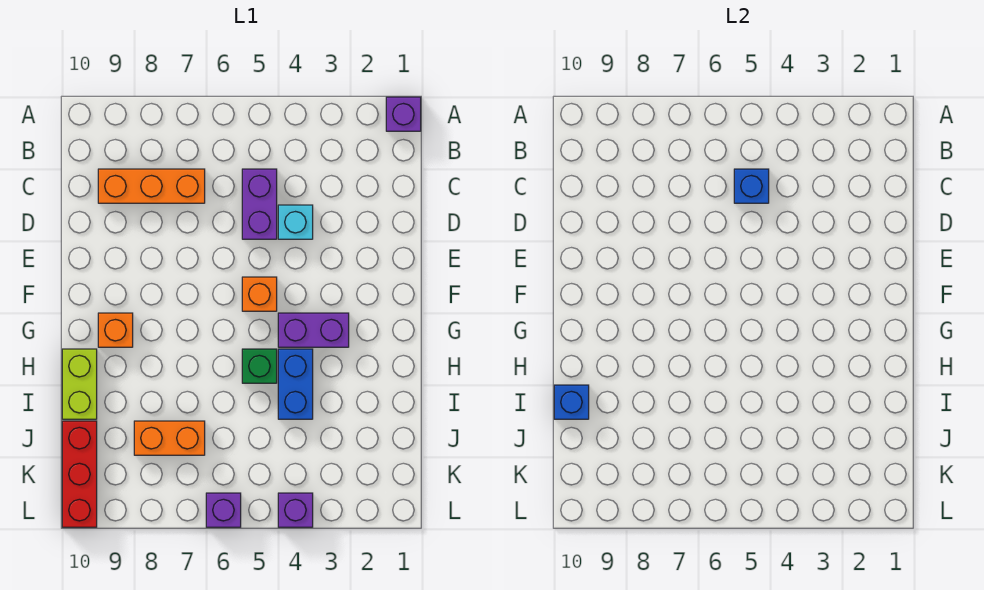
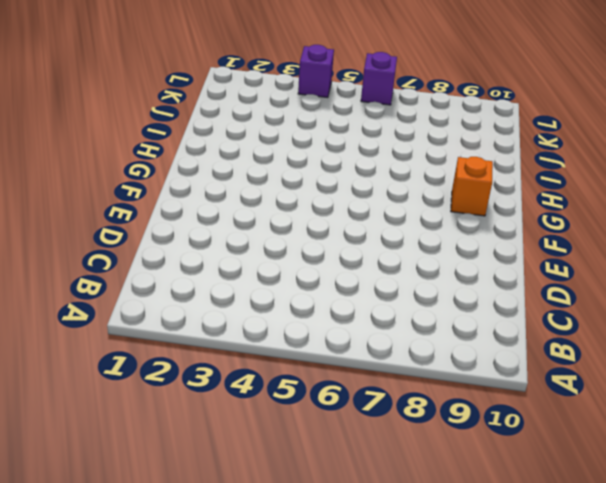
none -> purple brick A1 level 1
none -> purple brick C5:D5 level 1
none -> orange brick C7:C9 level 1

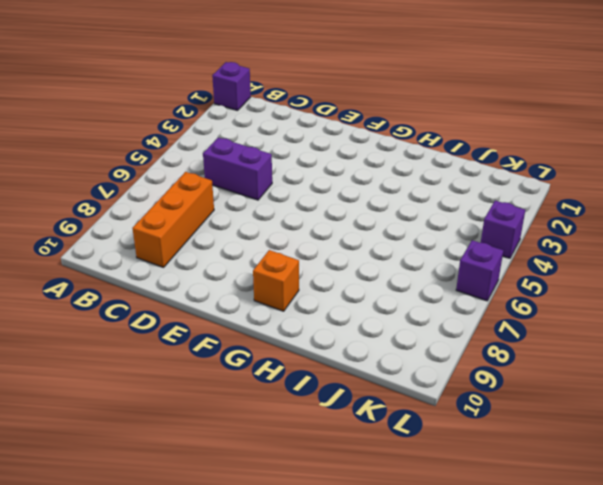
none -> cyan brick D4 level 1
none -> orange brick F5 level 1
none -> purple brick G3:G4 level 1

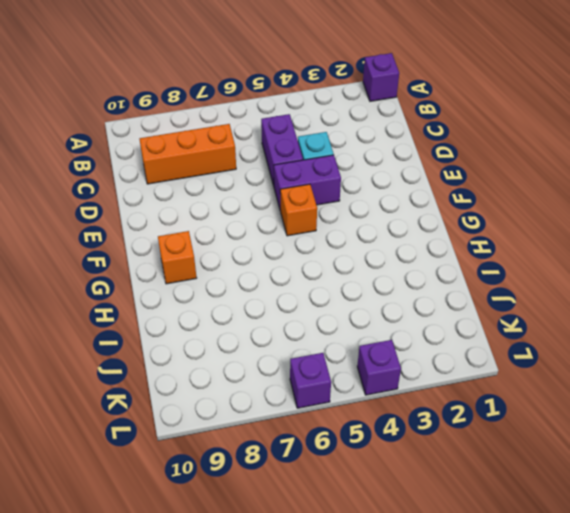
purple brick E4:E5 level 1 -> purple brick G3:G4 level 1
none -> blue brick H4:I4 level 1
none -> green brick H5 level 1
none -> lime brick H10:I10 level 1

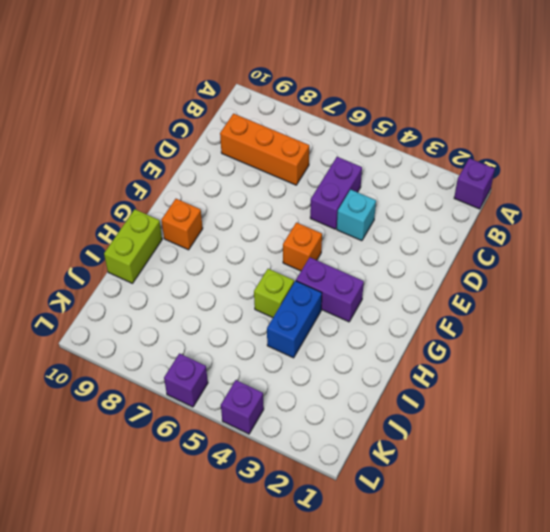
lime brick H5 level 1 -> green brick H5 level 1
none -> orange brick J7:J8 level 1
none -> red brick J10:L10 level 1
none -> blue brick C5 level 2

